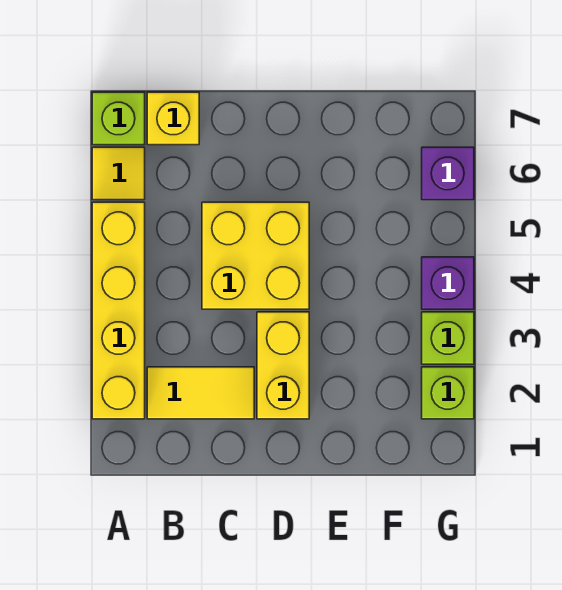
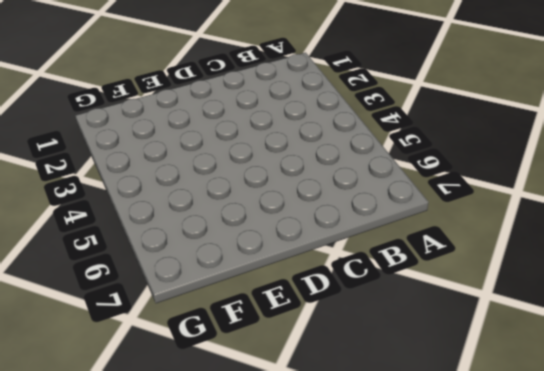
none -> yellow brick A2:A5 level 1
none -> yellow tile A6 level 1

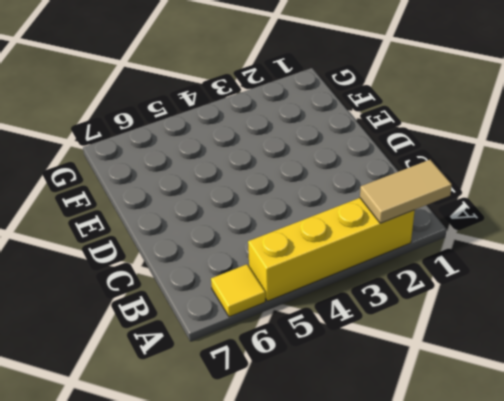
tan tile A1:A2 level 2 -> none
none -> lime brick A7 level 1
none -> yellow tile B2:C2 level 1

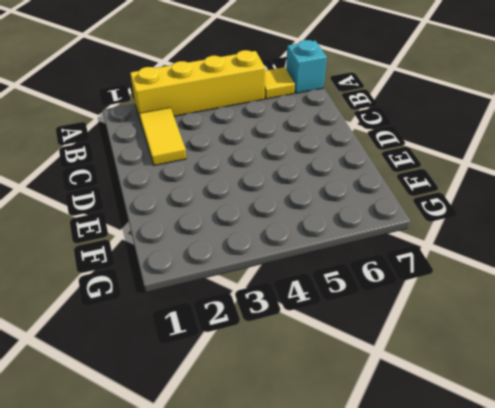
cyan brick A7 level 1 -> lime brick A7 level 1
none -> yellow brick B7 level 1
none -> yellow brick C4:D5 level 1

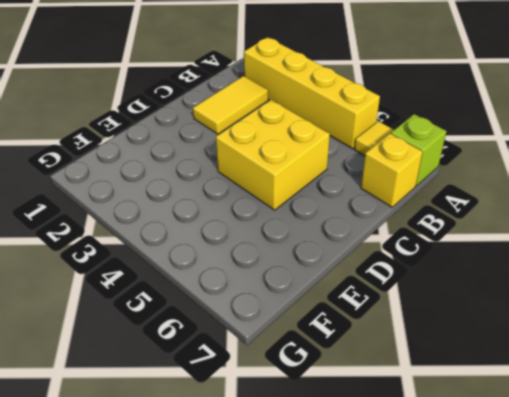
none -> yellow brick D2:D3 level 1
none -> lime brick G2 level 1

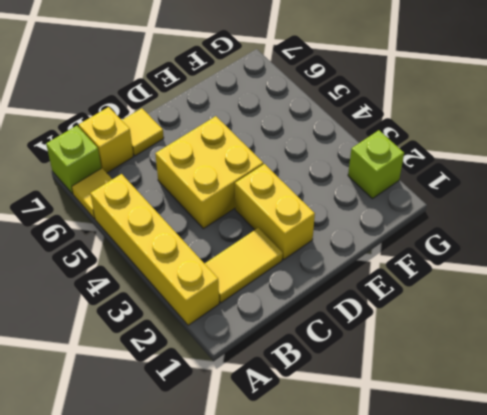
yellow tile C7 level 1 -> none
none -> lime brick G3 level 1
none -> purple brick G4 level 1

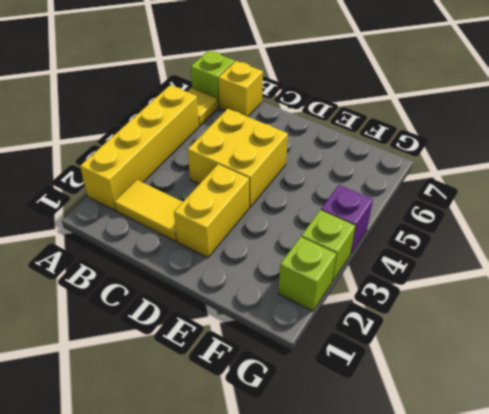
none -> purple brick G6 level 1

